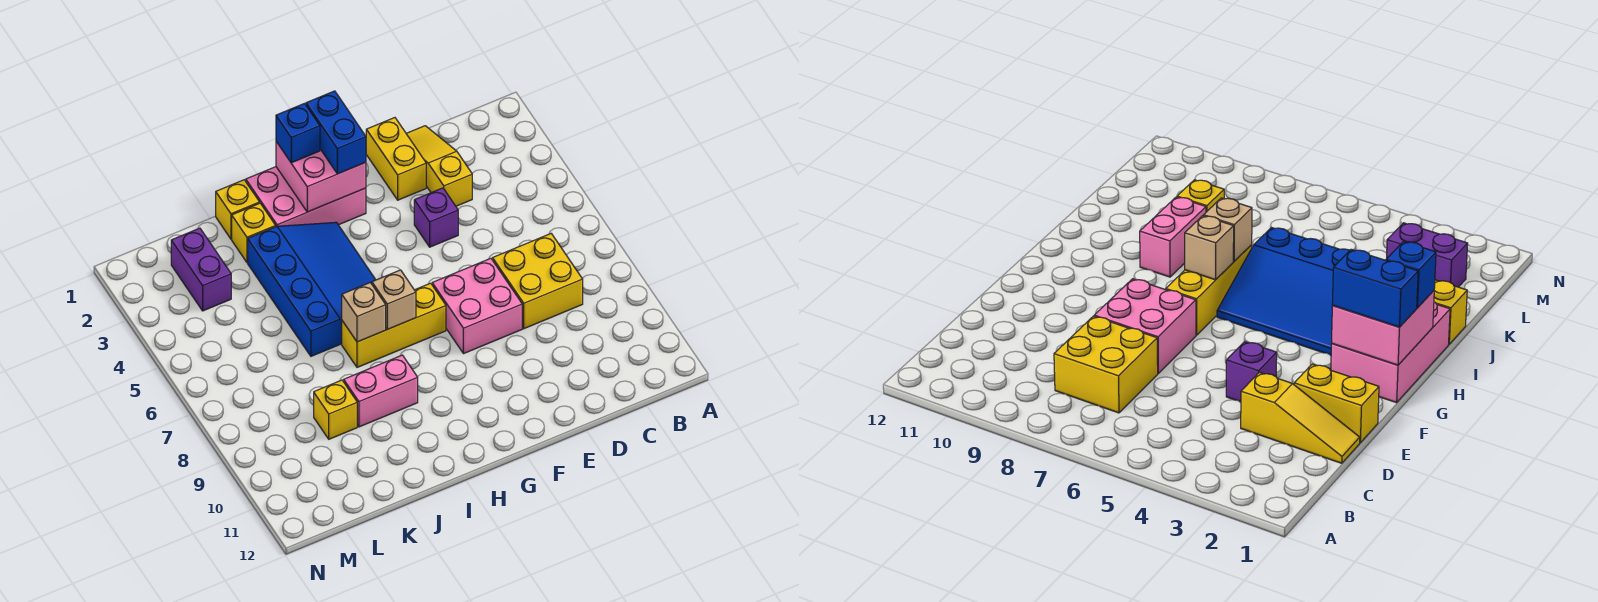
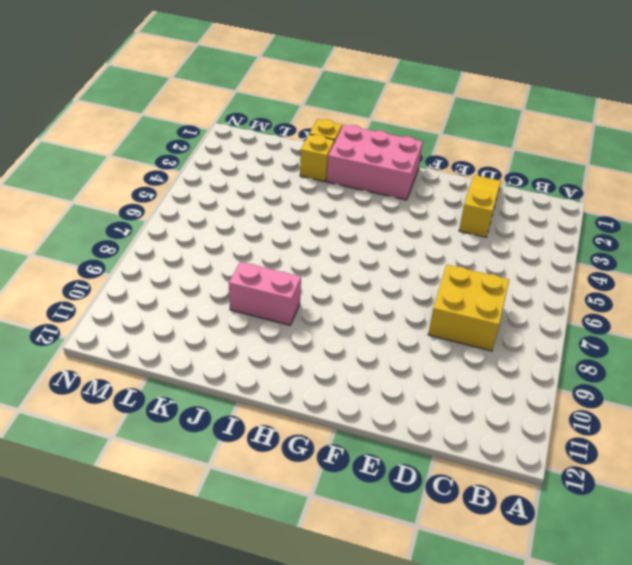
none -> yellow brick E1:E2 level 1
none -> purple brick E4 level 1
none -> pink brick E7:F8 level 1

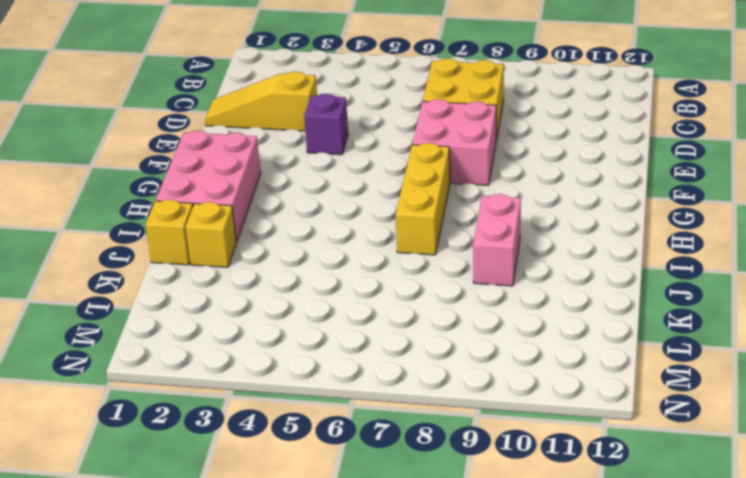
none -> yellow brick E1:E2 level 1
none -> blue slope H3:J6 level 1 top J
none -> yellow brick K9 level 1

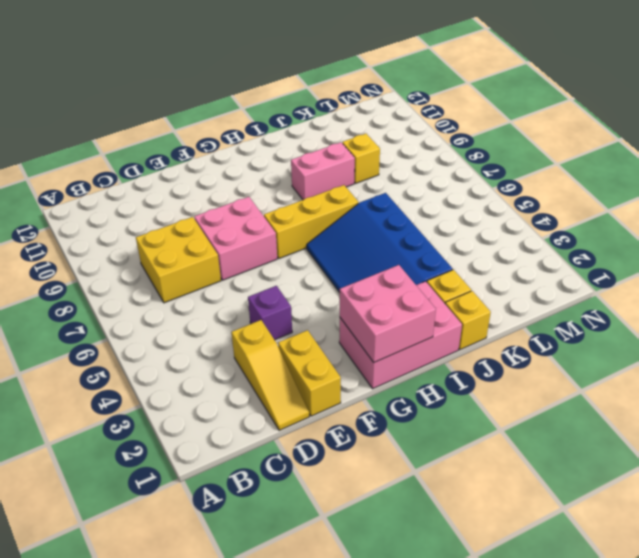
none -> purple brick L2:L3 level 1
none -> tan brick H7 level 2
none -> tan brick I7 level 2

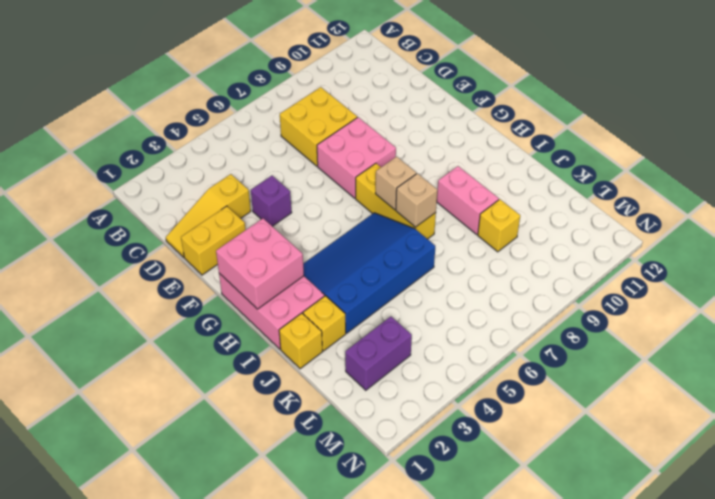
none -> blue brick G1:G2 level 3
none -> blue brick H1 level 3

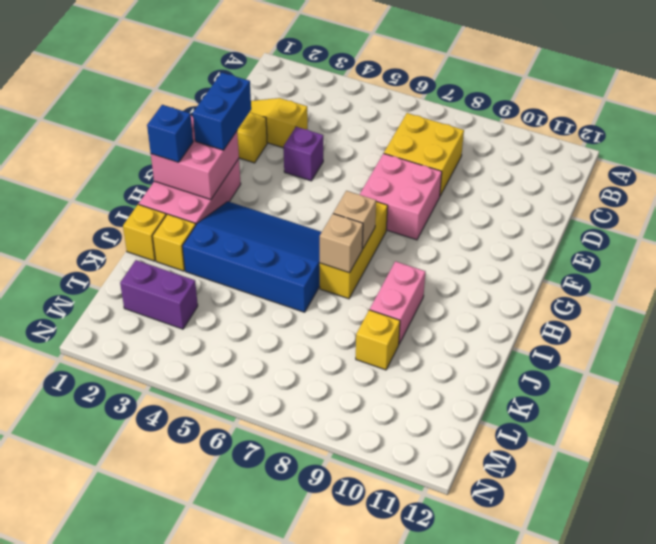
blue brick F2:G2 level 3 -> blue brick G1:G2 level 3

